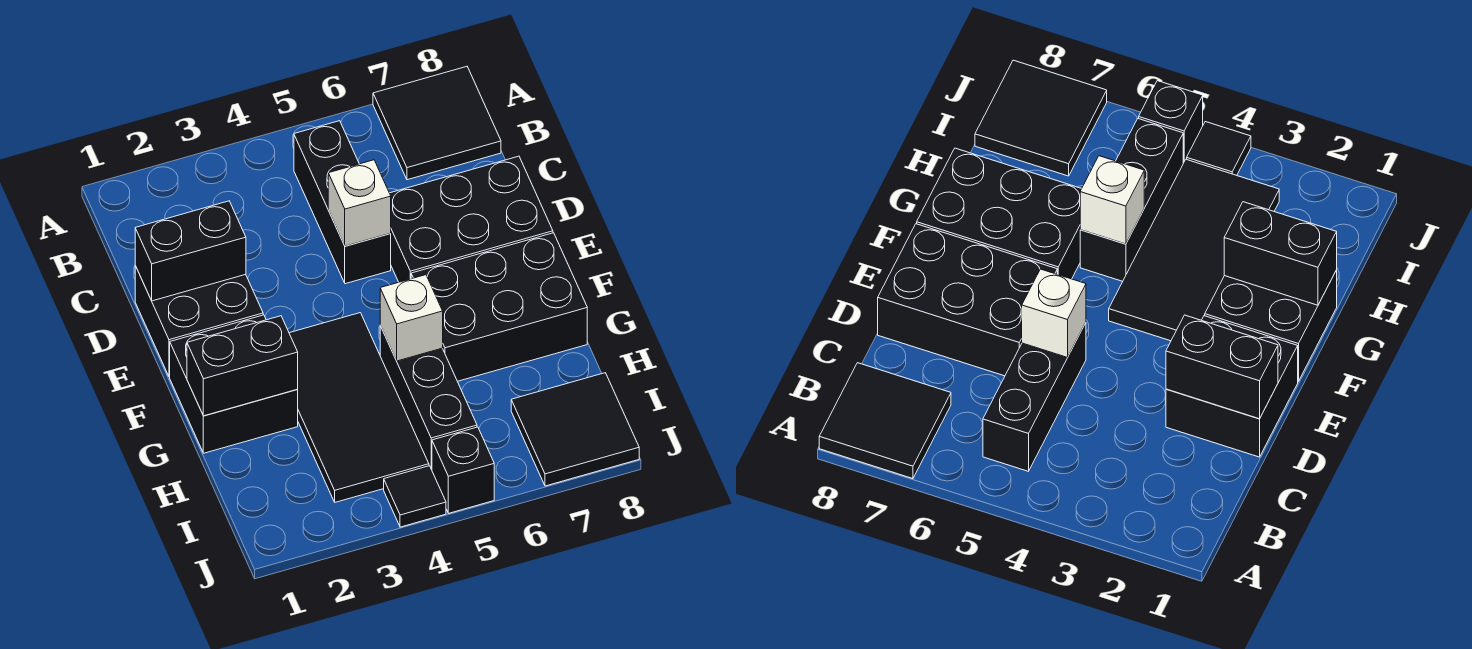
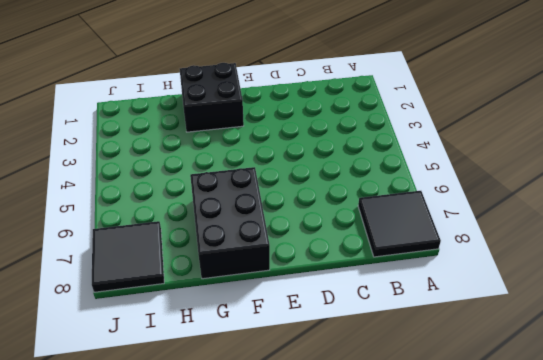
none -> black brick B5:D5 level 1
none -> black brick D1:E2 level 1
none -> black brick D6:E8 level 1

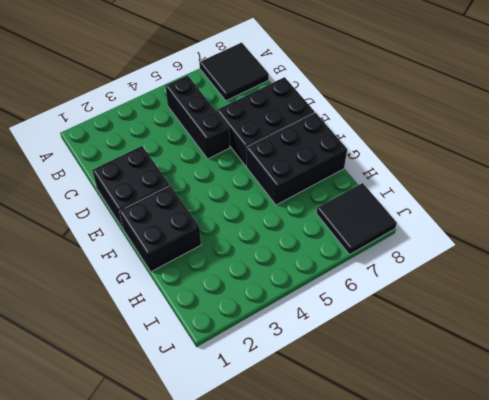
none -> black tile F3:I4 level 1
none -> black brick G5:I5 level 1
none -> black tile J4 level 1

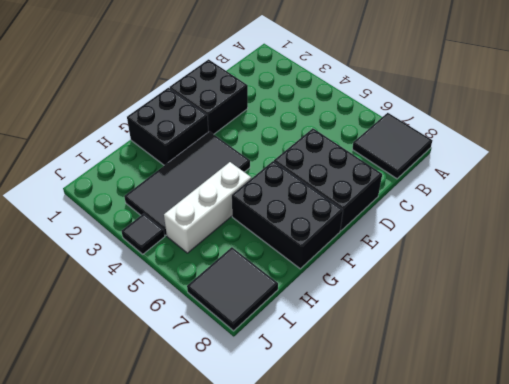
white brick G5:I5 level 1 -> black brick G5:I5 level 1
none -> black brick B5:D5 level 1
none -> black brick J5 level 1
none -> black brick D1:D2 level 2

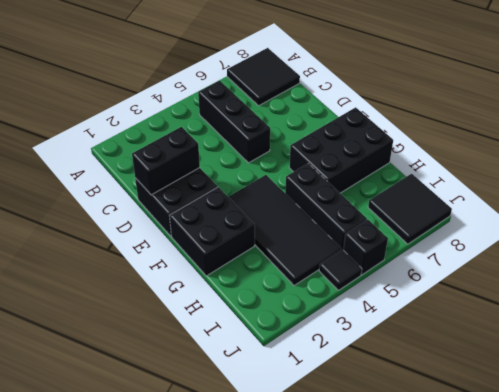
none -> black brick D6:E8 level 1
none -> white brick D5 level 2
none -> black brick G1:G2 level 2

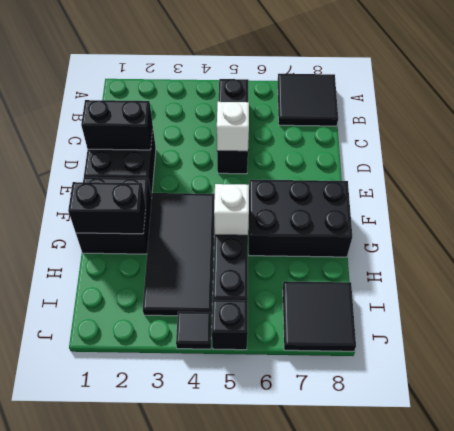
none -> black brick D6:E8 level 1

